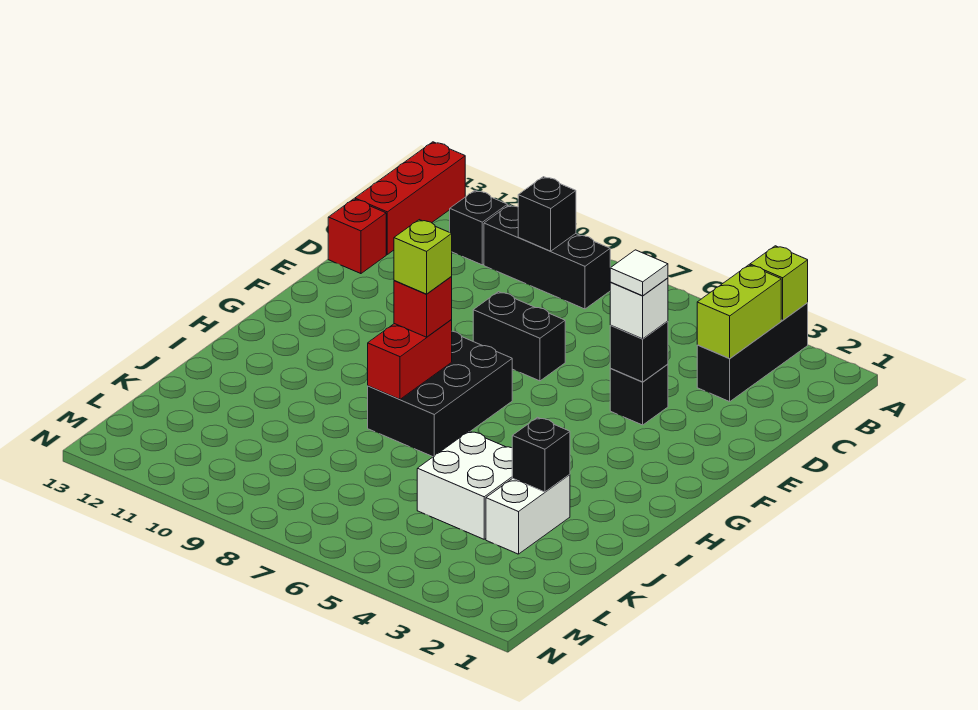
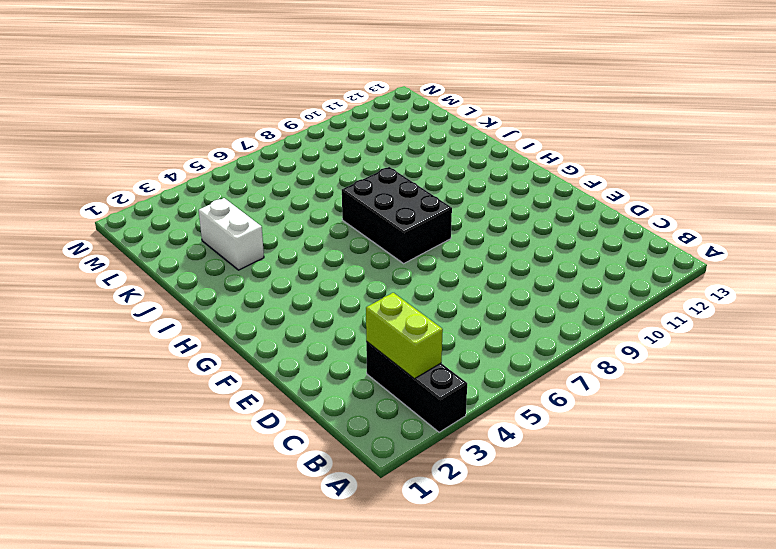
none -> red brick A13:C13 level 1
none -> black brick B8:B10 level 1
none -> black brick B11 level 1

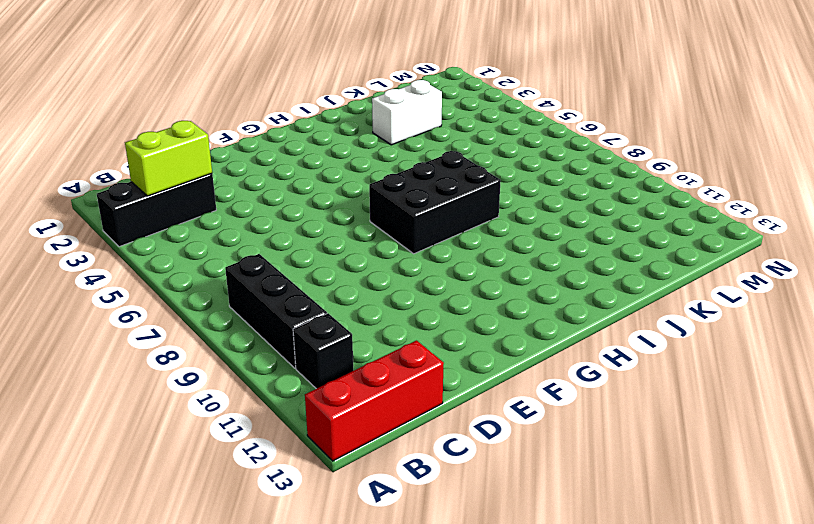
none -> red brick D13 level 1
none -> black brick E4 level 1
none -> black brick E7:E8 level 1

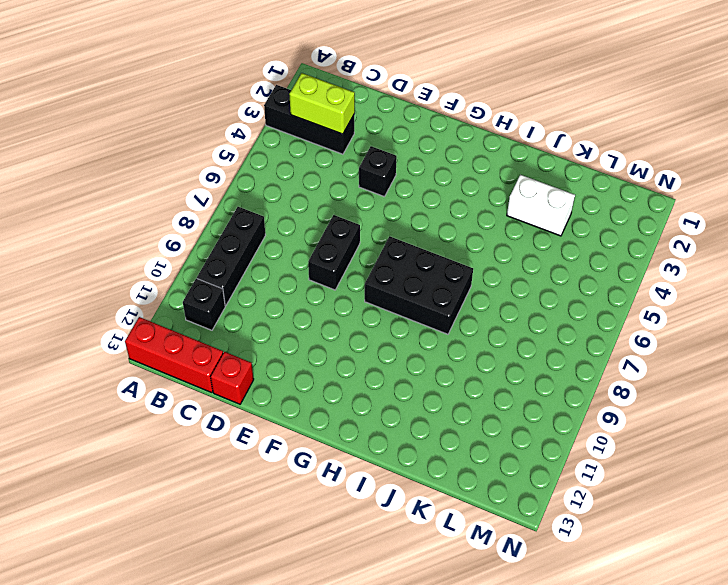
none -> white brick J4:K5 level 1
none -> lime brick A3 level 2
none -> black brick B9 level 2

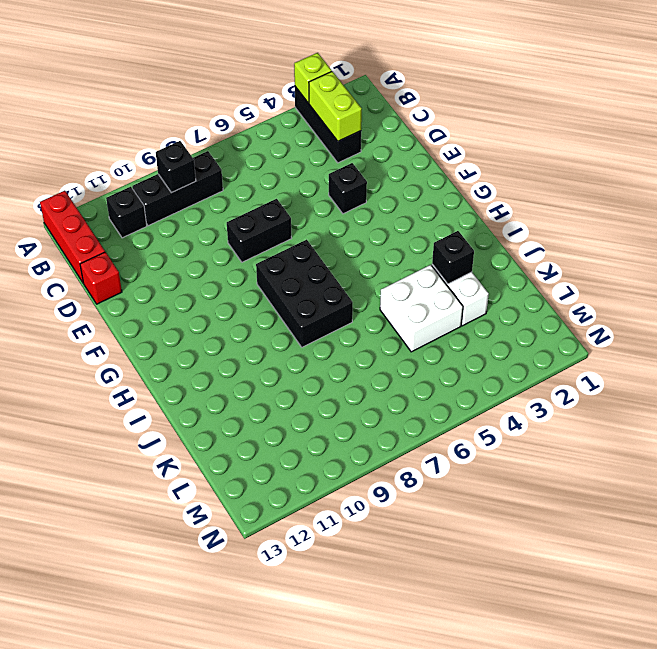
none -> black brick E4 level 2
none -> red brick H8:I8 level 2
none -> white brick E4 level 3

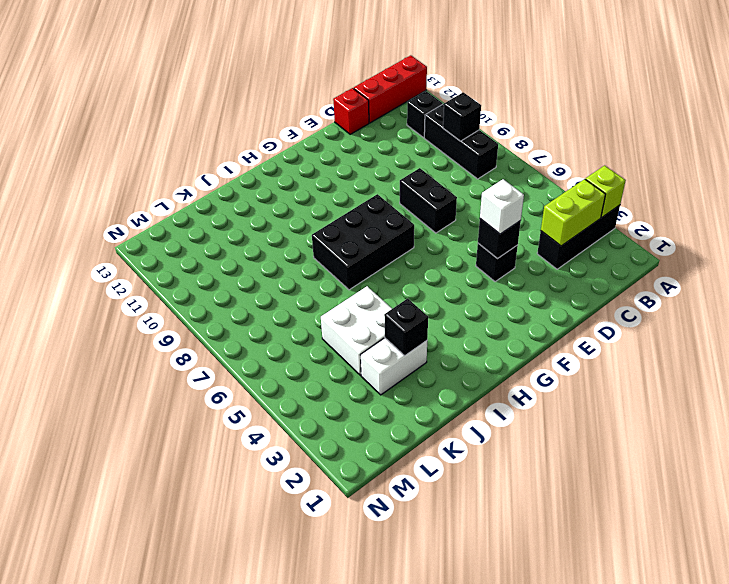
none -> red brick H8:I8 level 2
none -> red brick H8 level 3
none -> white tile E4 level 4

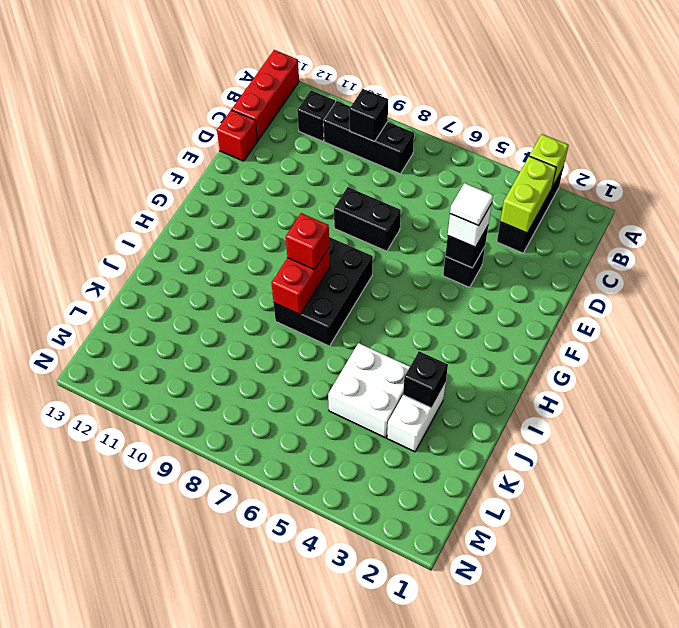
none -> lime brick H8 level 4

